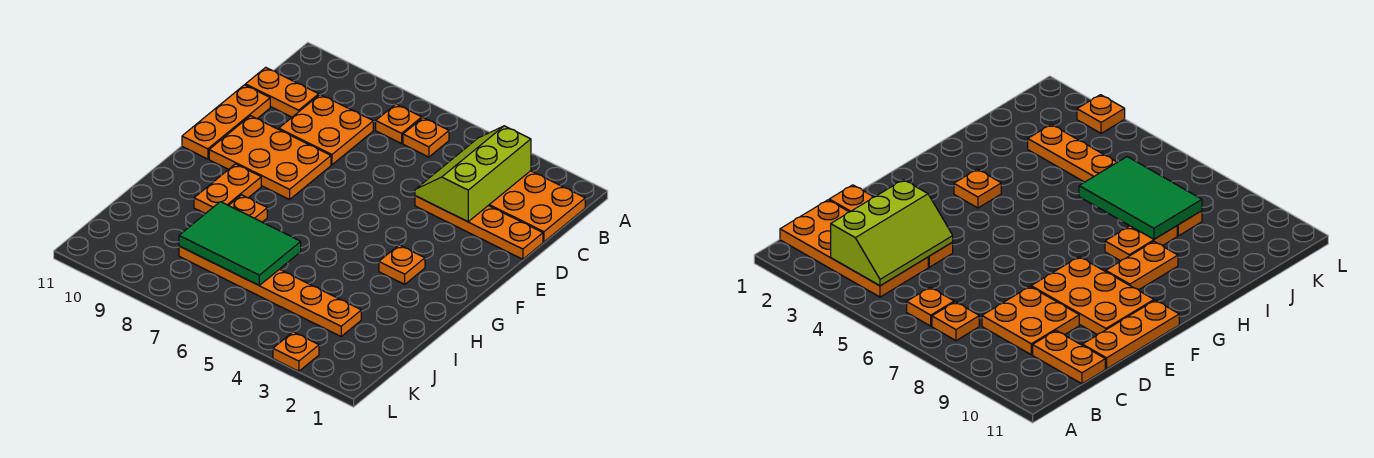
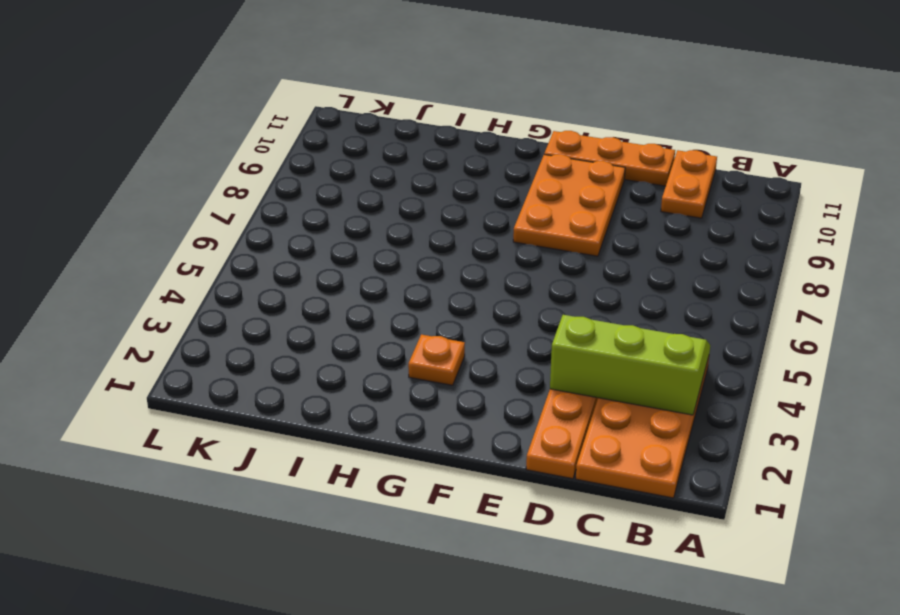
none -> orange plate B6 level 1
none -> orange plate B7 level 1
none -> orange plate C8:D9 level 1

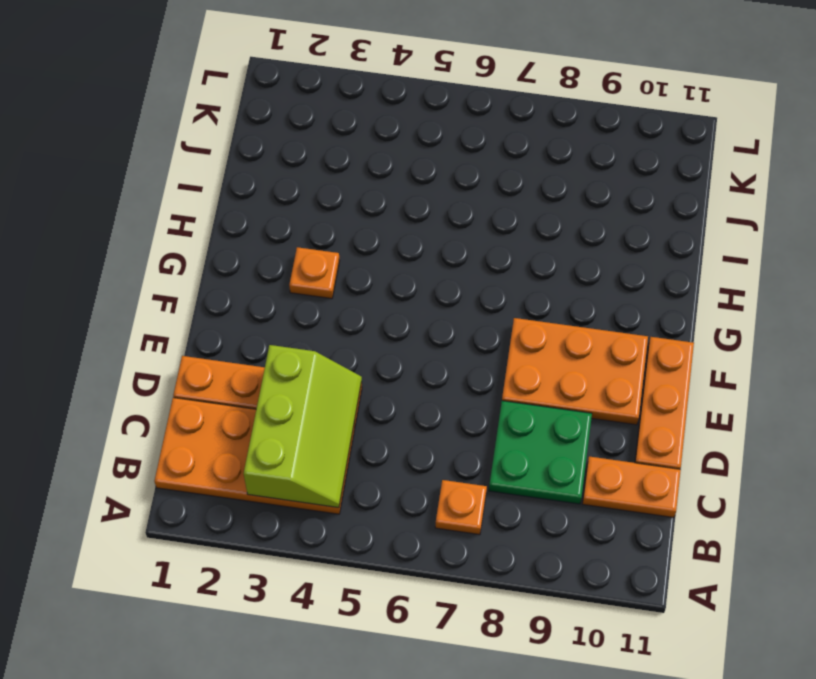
green plate C8:D9 level 1 -> orange plate C8:D9 level 1
none -> orange plate B6 level 1
none -> orange plate G9:H9 level 1
none -> orange plate H8:I8 level 1

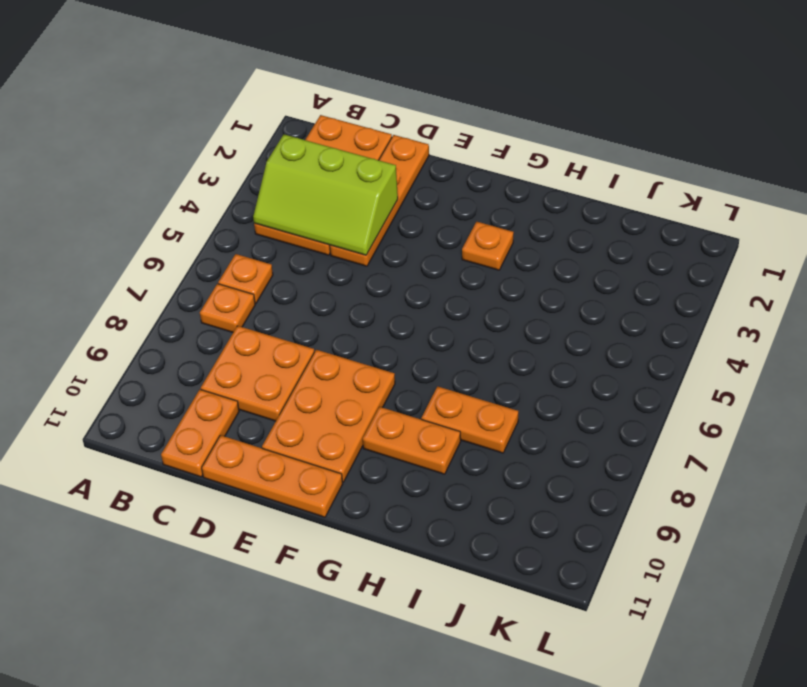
none -> orange plate J3:J8 level 1
none -> orange plate L3 level 1
none -> green tile I6:J8 level 2

